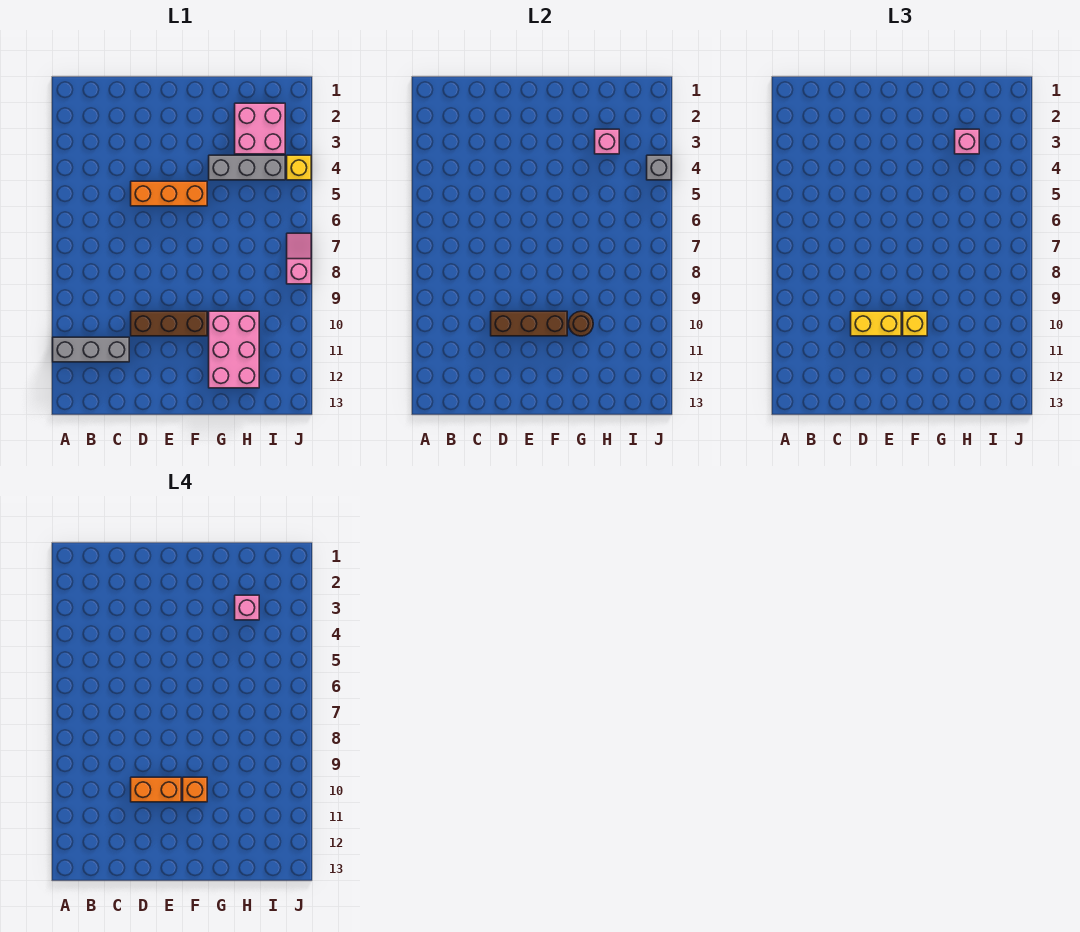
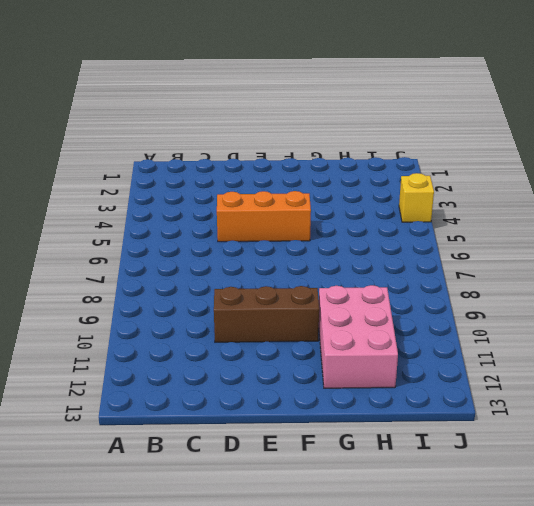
none -> grey brick A11:C11 level 1
none -> grey brick G4:I4 level 1
none -> pink brick H2:I3 level 1

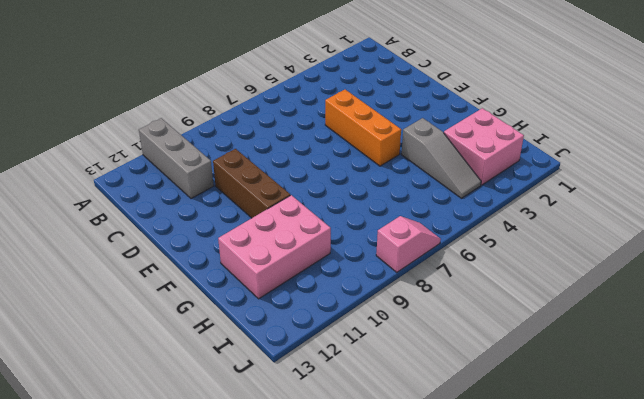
grey slope G4:I4 level 1 top G -> grey brick G4:I4 level 1
none -> yellow brick J4 level 1
none -> brown brick D10:F10 level 2
none -> brown round brick G10 level 2

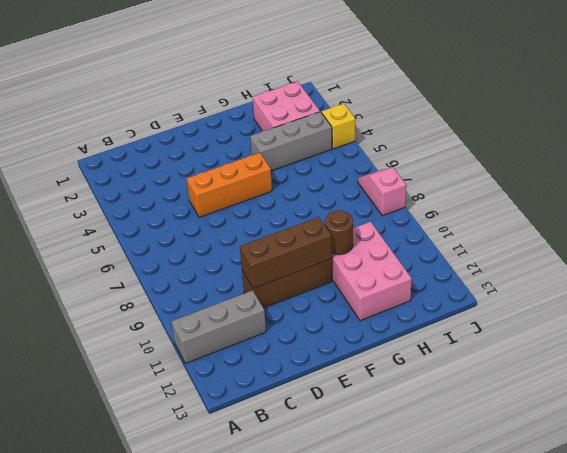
none -> pink brick H3 level 2
none -> grey brick J4 level 2
none -> yellow brick D10:E10 level 3

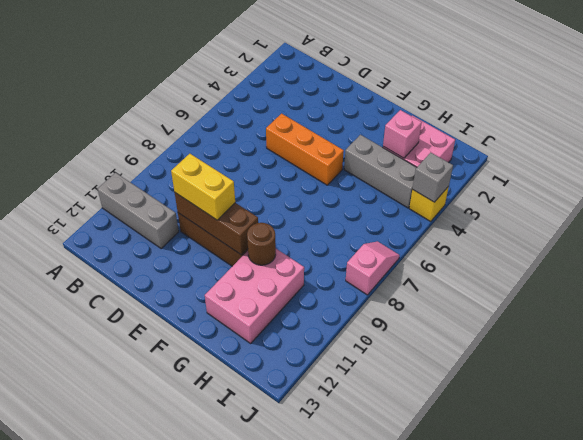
none -> yellow brick F10 level 3
none -> pink brick H3 level 3
none -> orange brick D10:E10 level 4

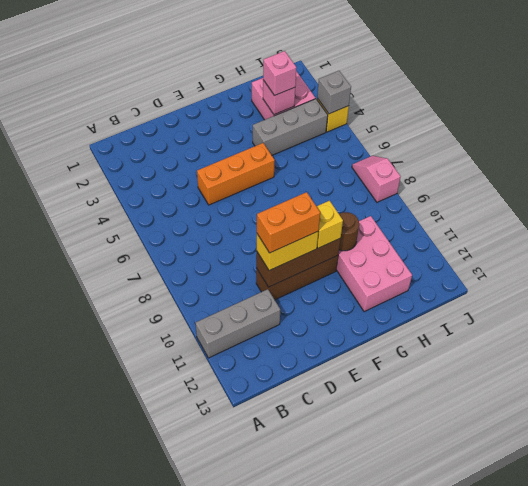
none -> orange brick F10 level 4
none -> pink brick H3 level 4

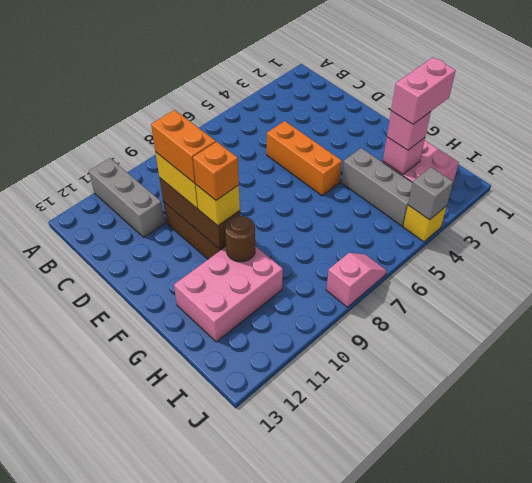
pink brick H2:H3 level 4 -> pink brick H3 level 4

